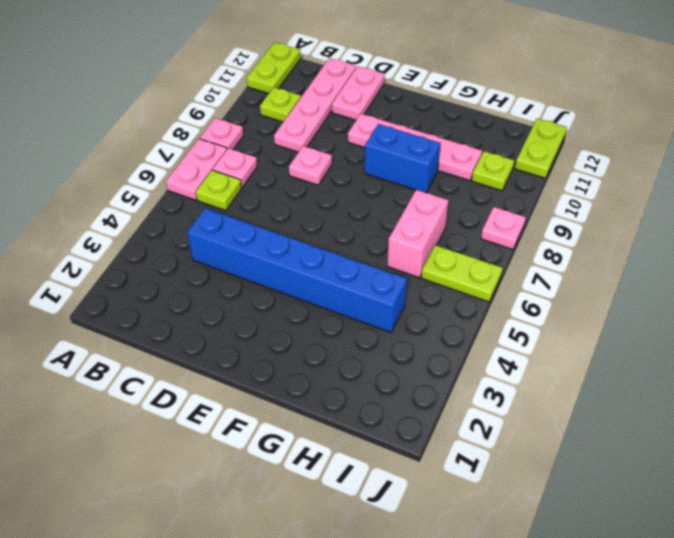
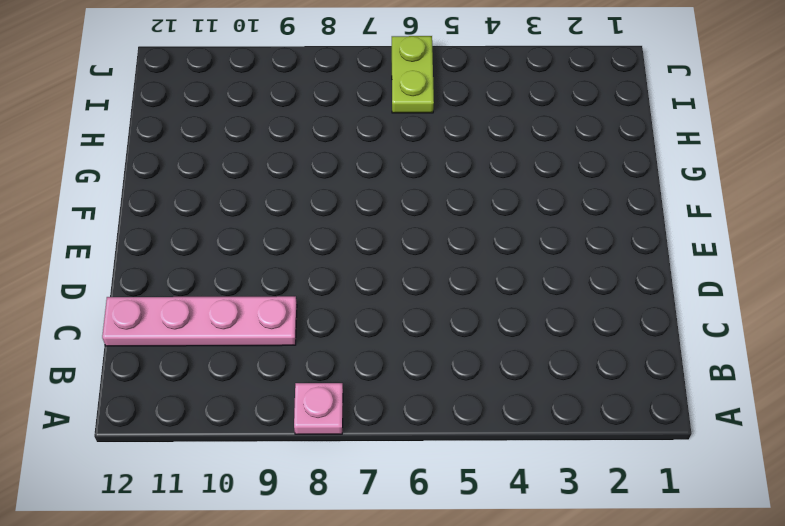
none -> pink plate A6:A7 level 1
none -> lime plate A11:A12 level 1
none -> lime plate B6 level 1

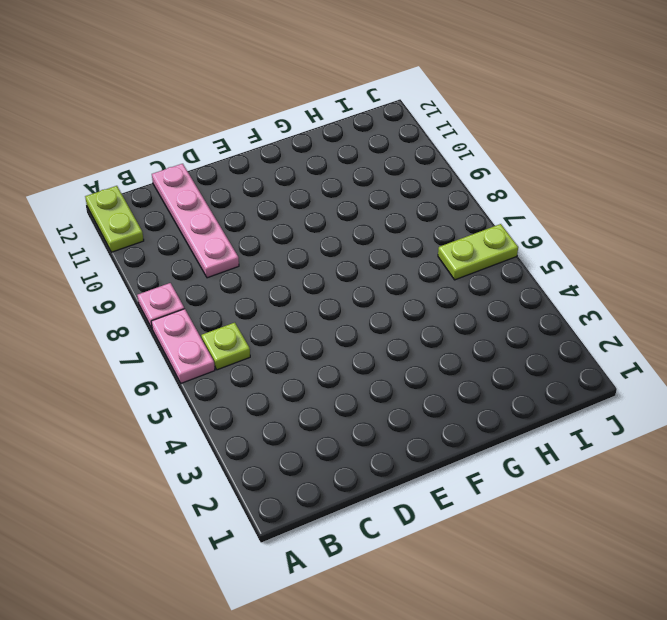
none -> pink plate B7 level 1
none -> lime plate B10 level 1
none -> blue brick C4:H4 level 1

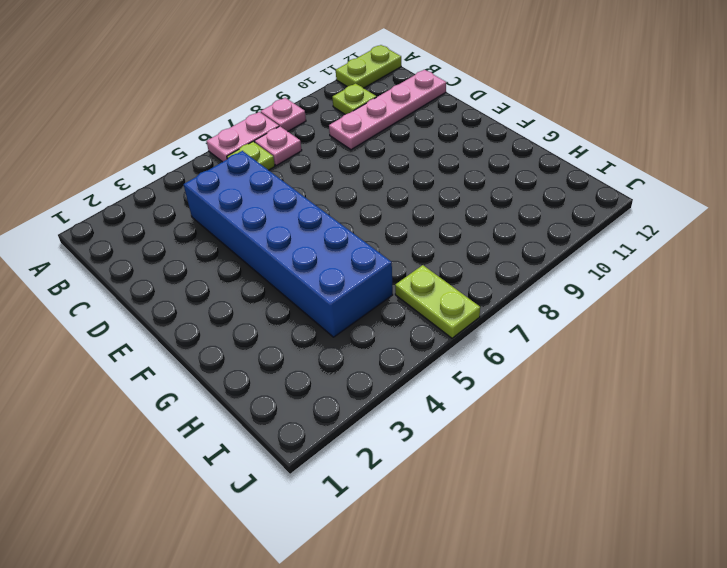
blue brick C4:H5 level 1 -> blue brick C4:H4 level 1
none -> pink plate D8 level 1
none -> pink plate D11:D12 level 1
none -> pink plate E10:H10 level 1

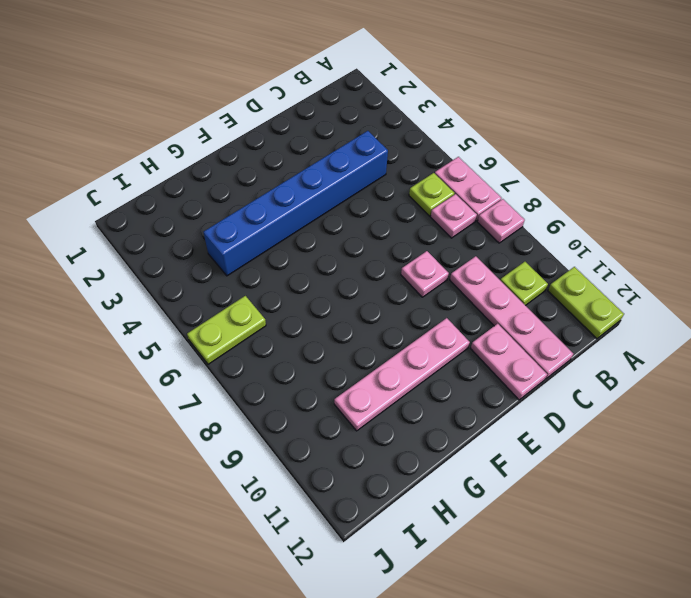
none -> blue brick F9:G9 level 1
none -> pink brick H6:H7 level 1
none -> lime plate I10 level 1

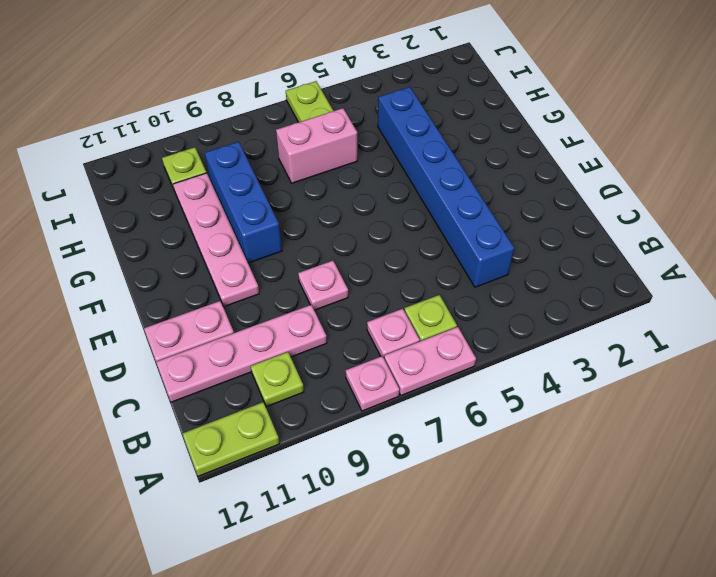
blue brick F9:H9 level 1 -> blue brick F9:G9 level 1
none -> pink plate J8 level 1
none -> lime plate J11:J12 level 1

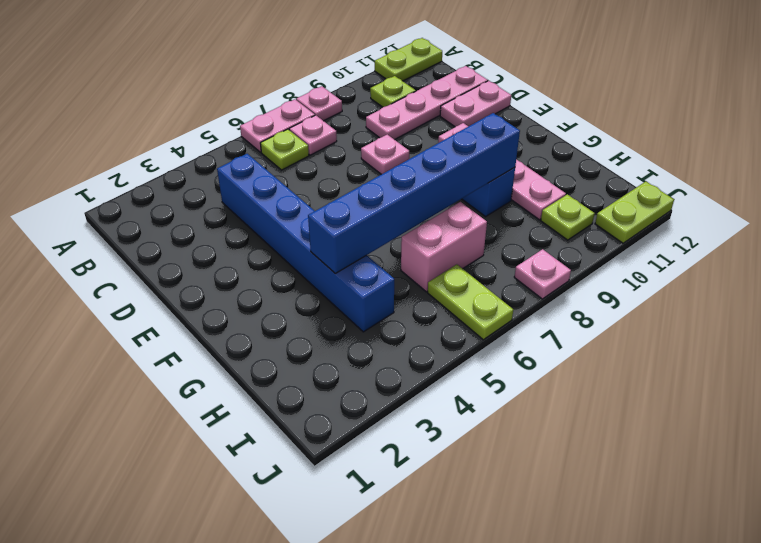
blue brick G4:G9 level 2 -> none

